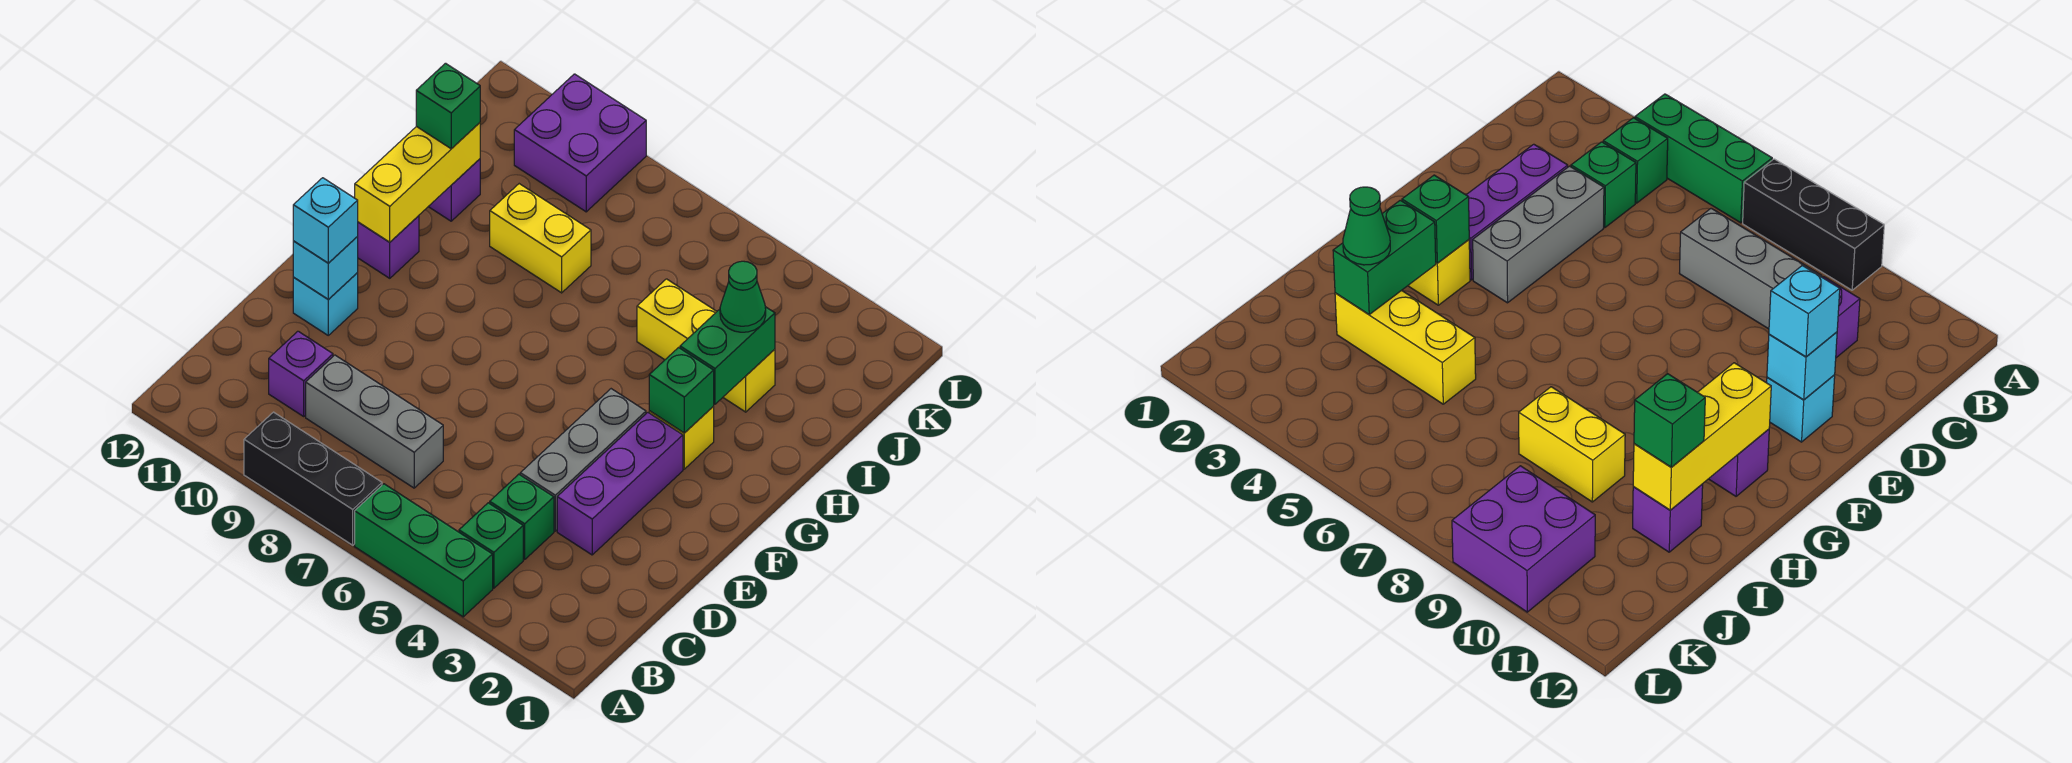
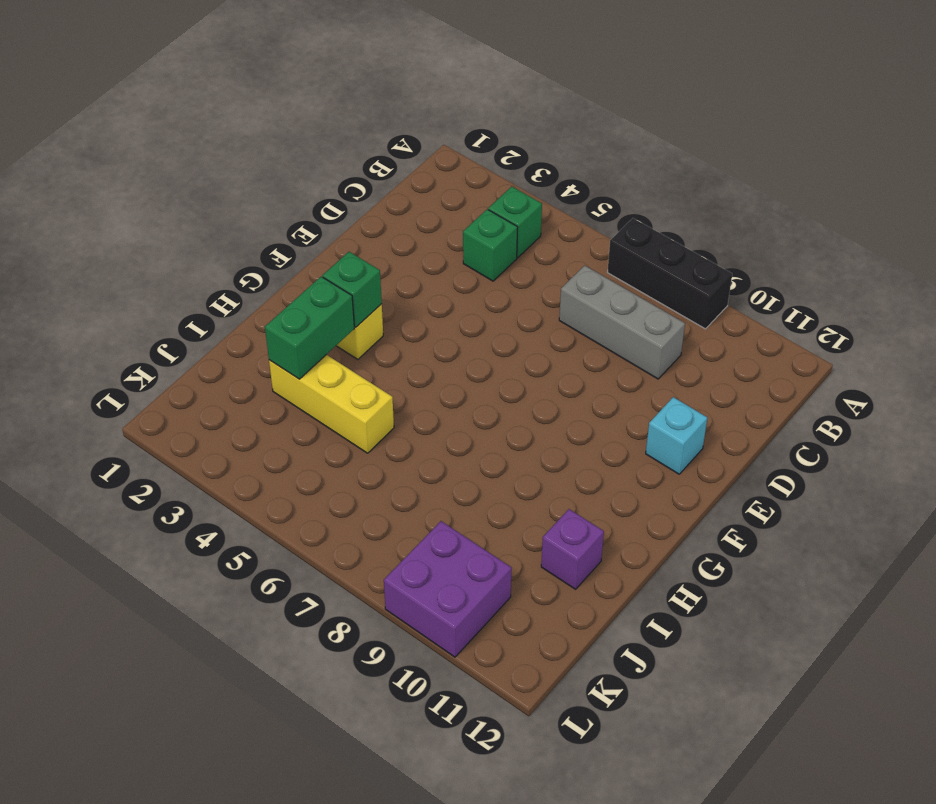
none -> green brick A4:A6 level 1
none -> purple brick C10 level 1
none -> purple brick D3:F3 level 1

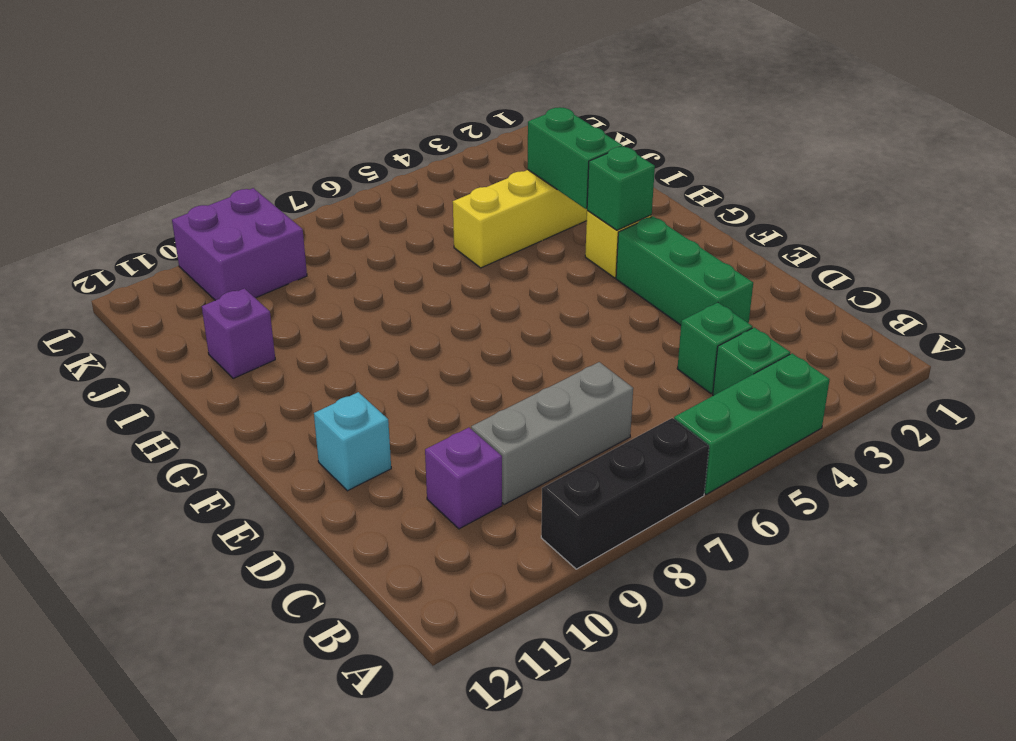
green brick D3:F3 level 1 -> purple brick D3:F3 level 1
none -> grey brick D4:F4 level 1
none -> purple brick G11 level 1
none -> yellow brick I8:I9 level 1

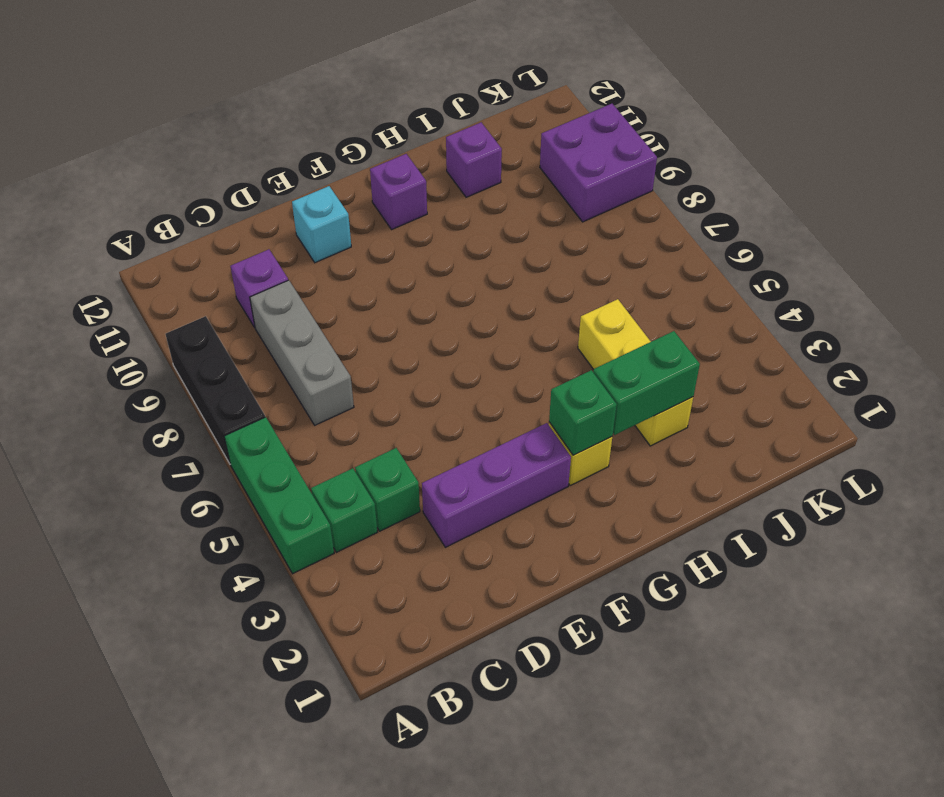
none -> grey brick D4:F4 level 1
none -> yellow brick I8:I9 level 1
none -> cyan brick E11 level 2

